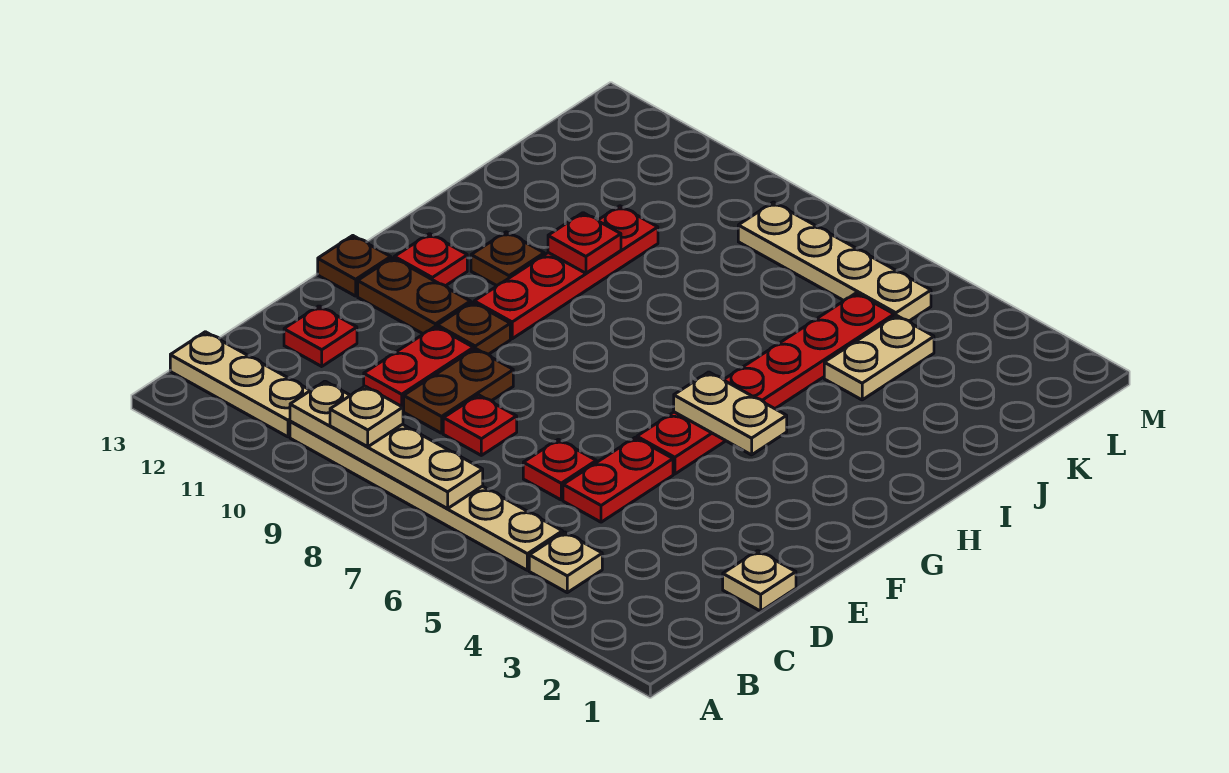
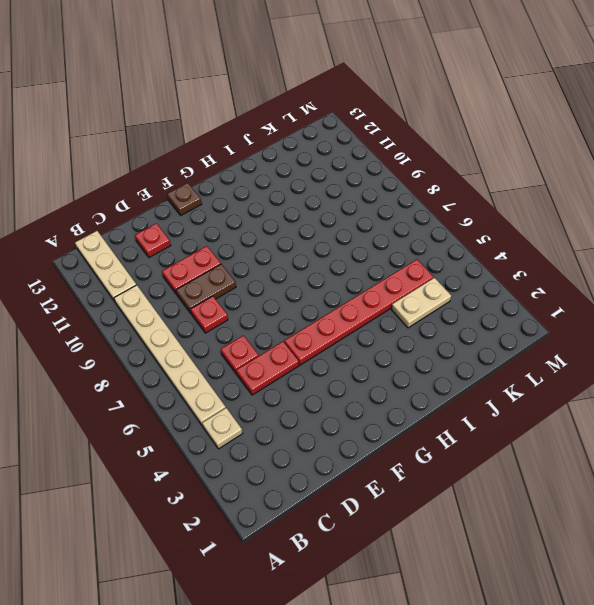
none -> tan plate D1 level 1
none -> brown plate F10 level 1
none -> brown plate F11:F12 level 1

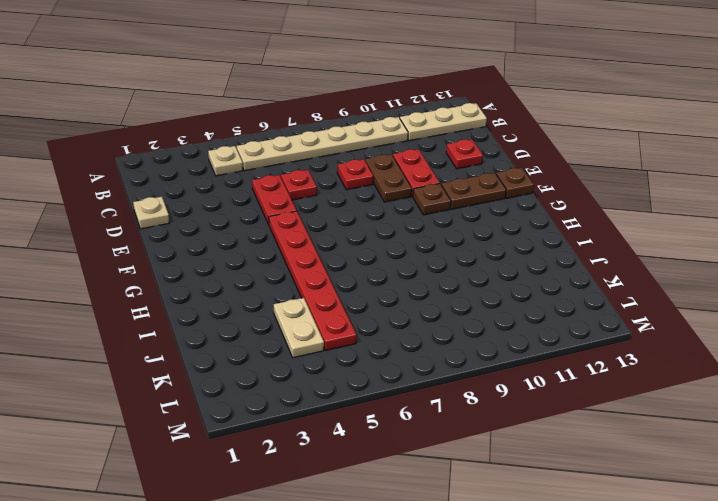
none -> red plate G10:J10 level 1
none -> red plate G12 level 1
none -> brown plate H11 level 1

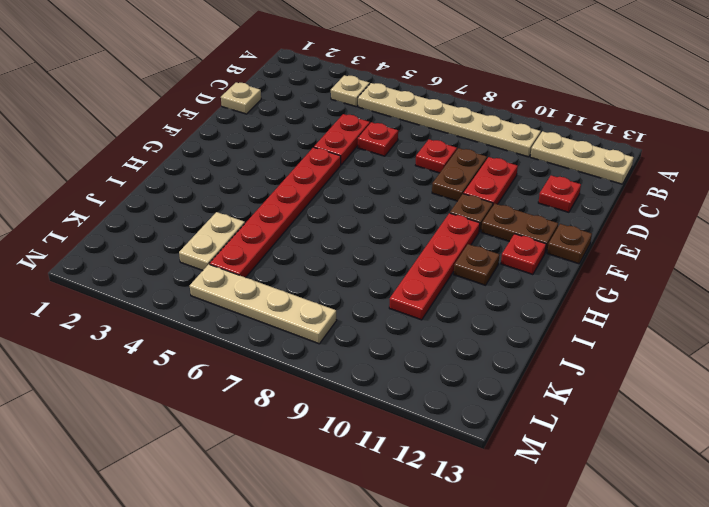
none -> tan plate B7:B10 level 2
none -> tan plate G4:G5 level 2
none -> red plate I10 level 2

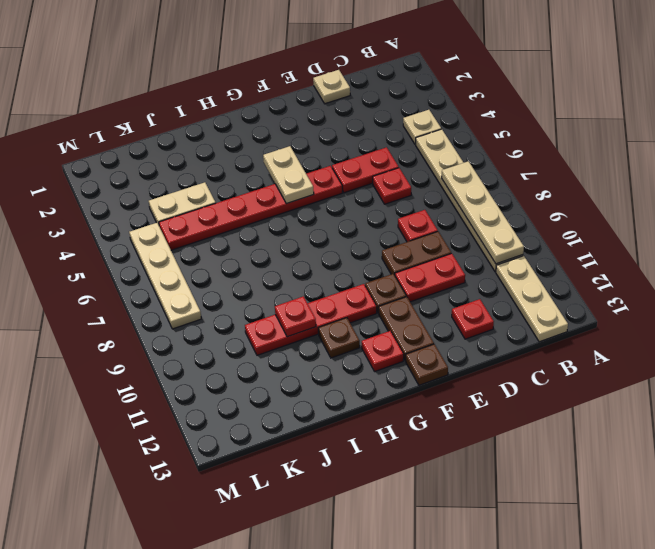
none -> tan plate B9 level 3

